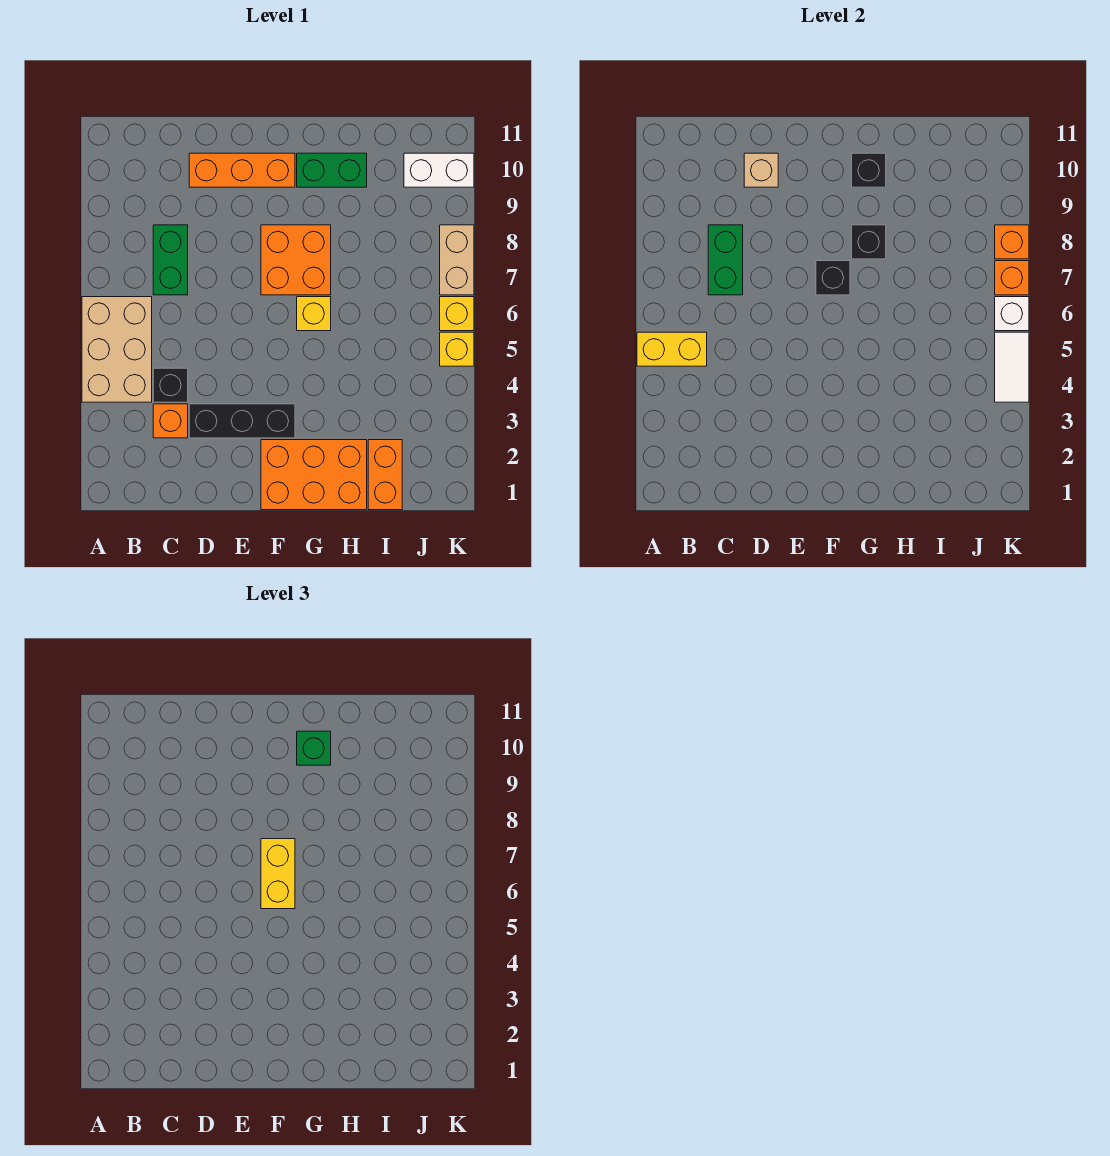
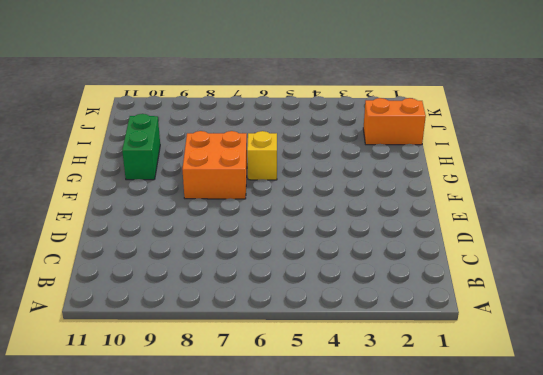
none -> tan brick A4:B6 level 1
none -> orange brick C3 level 1
none -> black brick C4 level 1

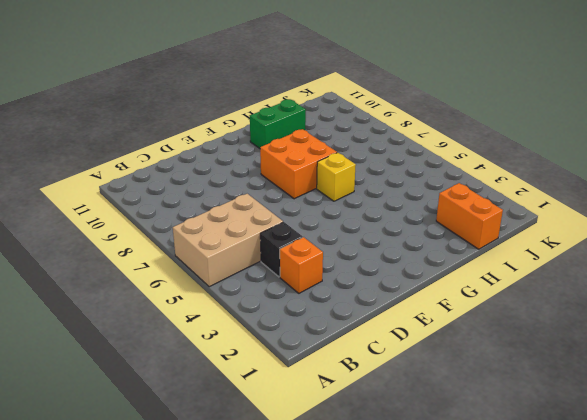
tan brick A5:C6 level 1 -> tan brick A4:B6 level 1
none -> green brick C7:C8 level 1
none -> black brick D3:F3 level 1
none -> orange brick D10:F10 level 1

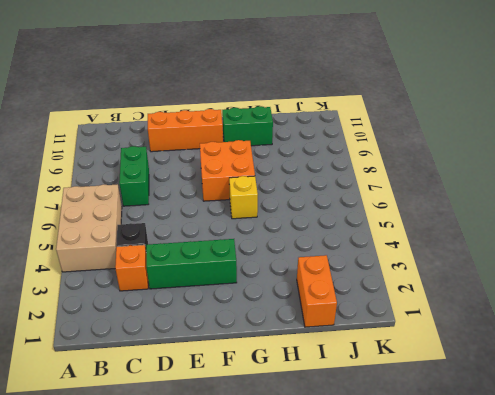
green brick D3:F3 level 1 -> black brick D3:F3 level 1
none -> orange brick F1:H2 level 1
none -> white brick J10:K10 level 1
none -> yellow brick K5 level 1

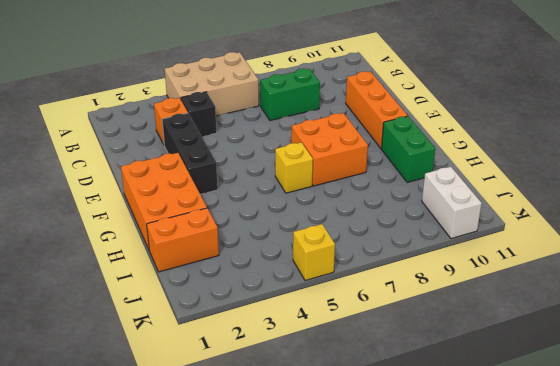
none -> yellow brick K6 level 1
none -> tan brick K7:K8 level 1
none -> yellow brick A5:B5 level 2

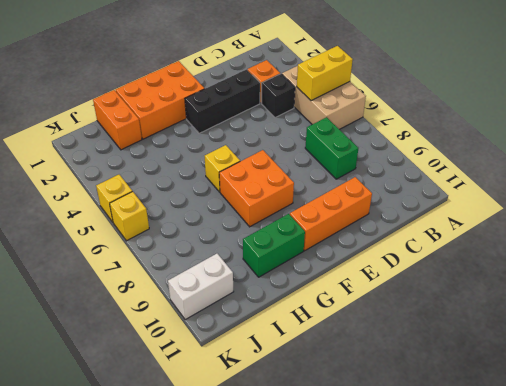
none -> tan brick K7:K8 level 1
none -> green brick C7:C8 level 2
none -> tan brick D10 level 2

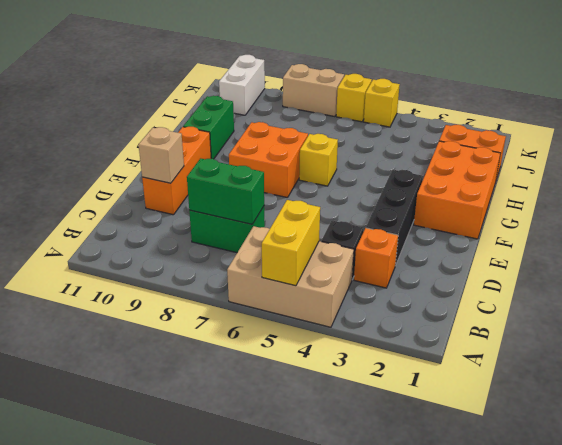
none -> black brick F7 level 2
none -> black brick G8 level 2
none -> black brick G10 level 2

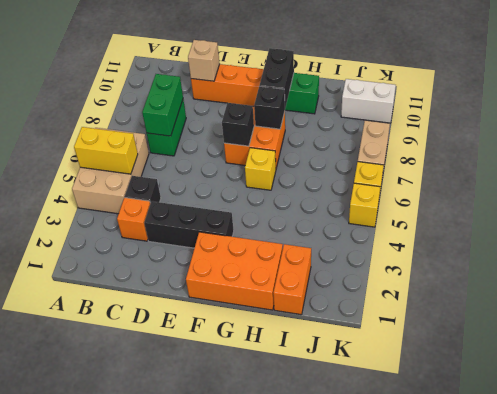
black brick G9:G10 level 2 -> black brick G10 level 2
none -> white tile K4:K5 level 2
none -> white brick K6 level 2
none -> orange brick K7 level 2

